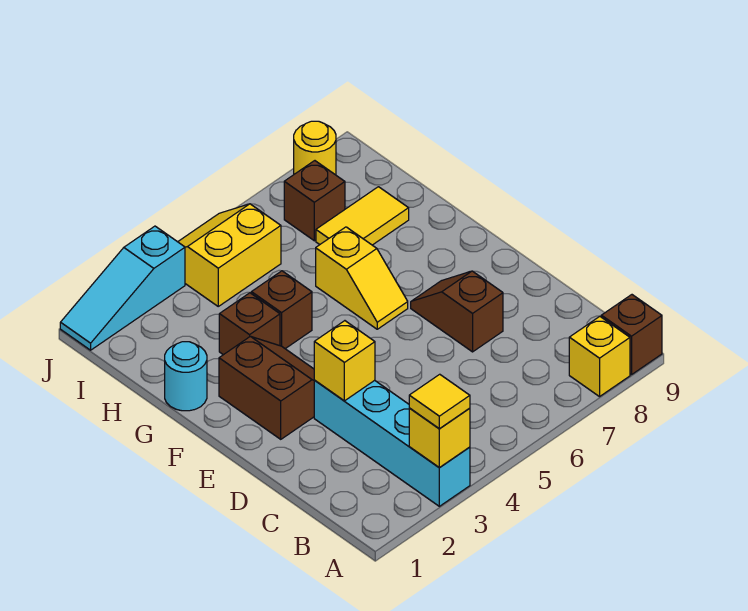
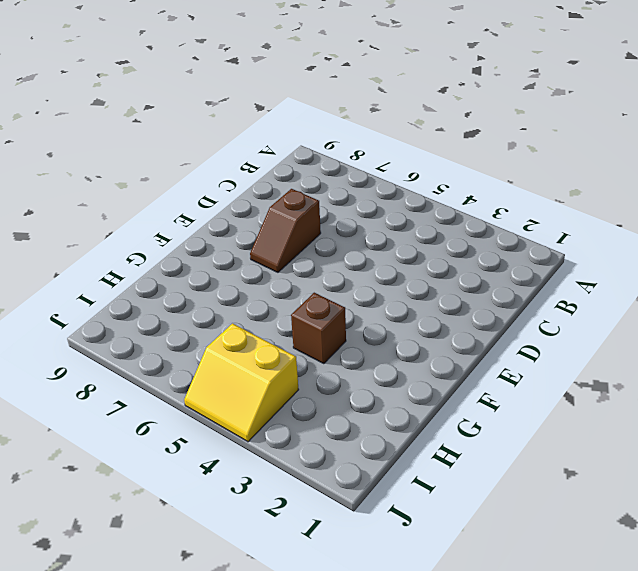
none -> cyan brick A3:D3 level 1
none -> yellow brick A8 level 1
none -> brown brick A9 level 1

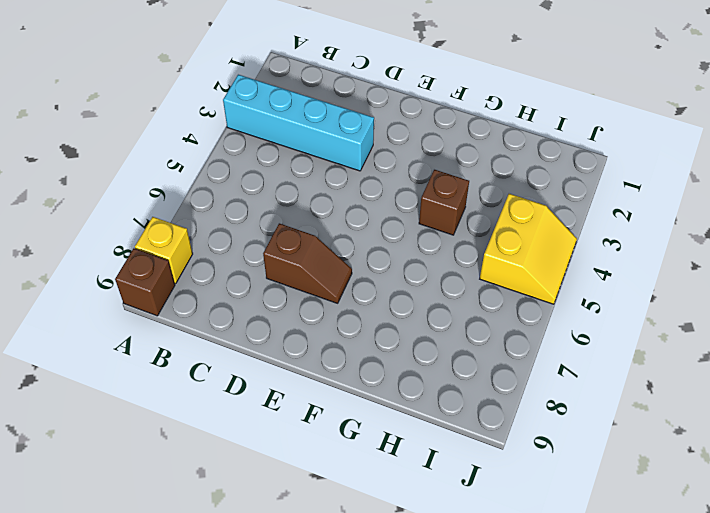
none -> brown slope E2:F3 level 1 top 2
none -> yellow slope F6:G6 level 1 top G
none -> cyan round brick G1 level 1

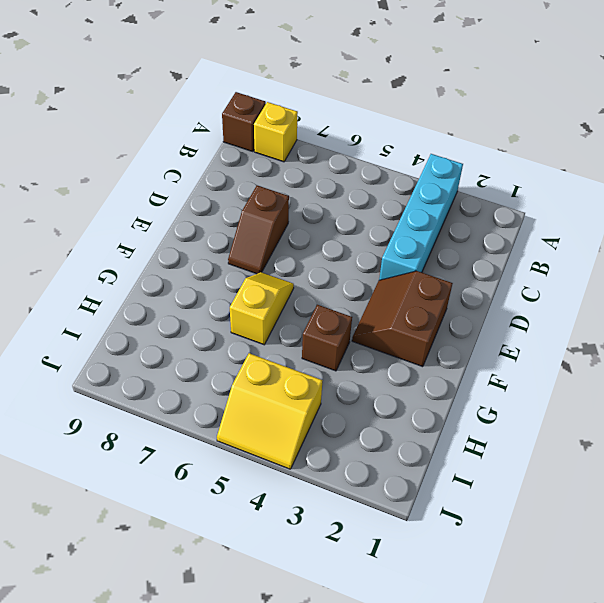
none -> cyan round brick G1 level 1
none -> brown brick G3 level 1
none -> yellow tile H7:H8 level 1

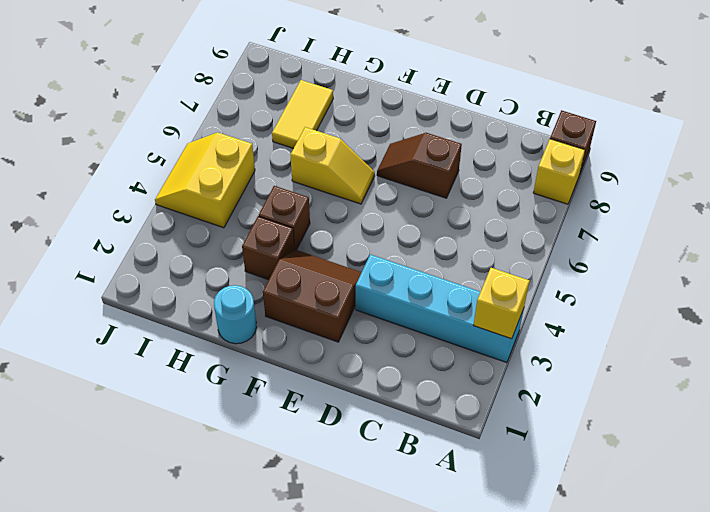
none -> brown brick I7 level 1
none -> cyan slope J1:J3 level 1 top 3
none -> yellow round brick J8 level 1

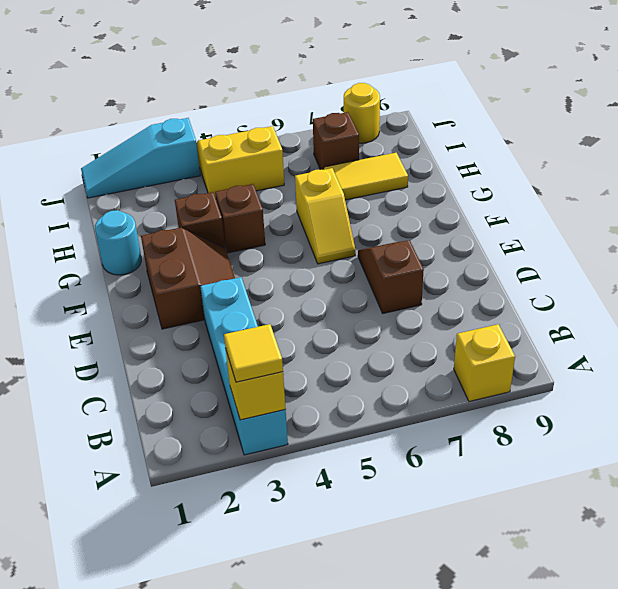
none -> brown brick A9 level 1
none -> yellow brick D3 level 2

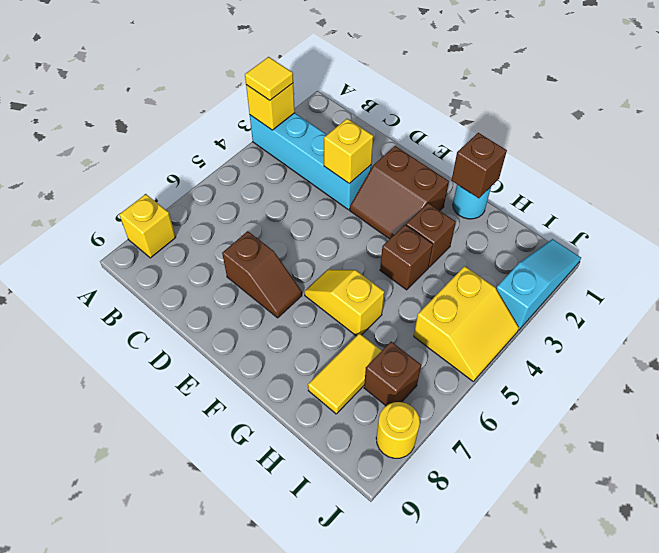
brown brick G1 level 2 -> brown brick A9 level 1

